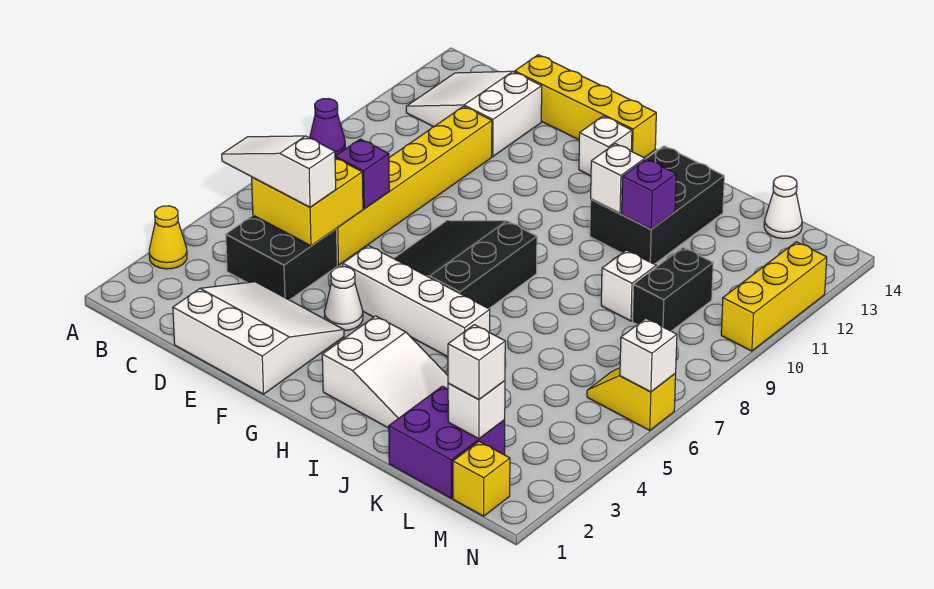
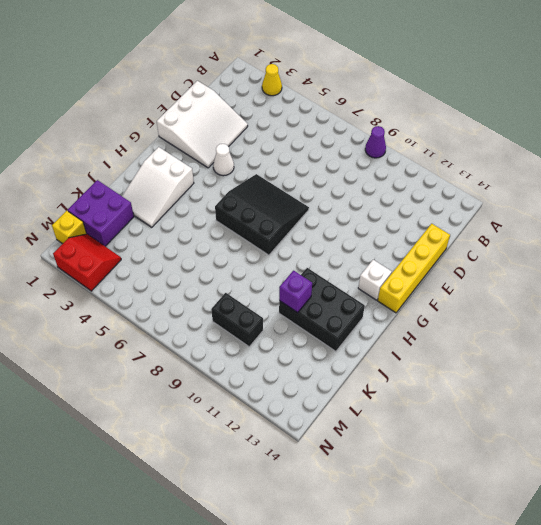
red slope M2:N3 level 1 top N -> none
none -> white slope B12:D13 level 1 top D
none -> black brick C4:D5 level 1
none -> yellow brick D6:D11 level 1

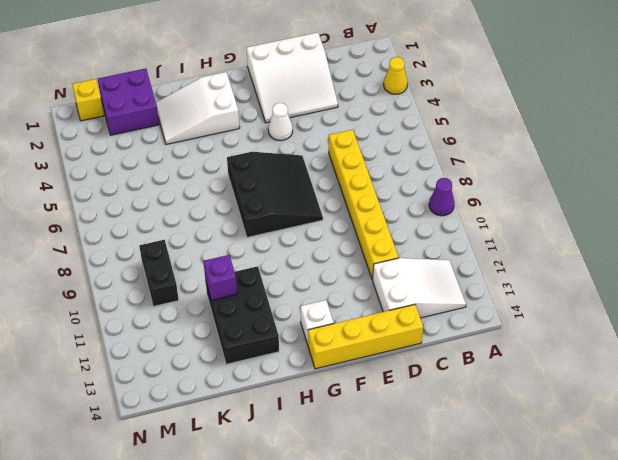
none -> black brick C4:D5 level 1
none -> white brick F5:I5 level 1
none -> white brick K9 level 1

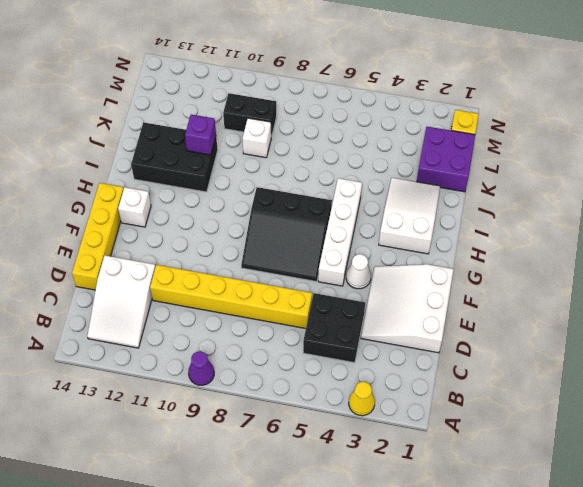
none -> white cone L14 level 1
none -> yellow slope M6:N6 level 1 top N
none -> yellow brick N10:N12 level 1

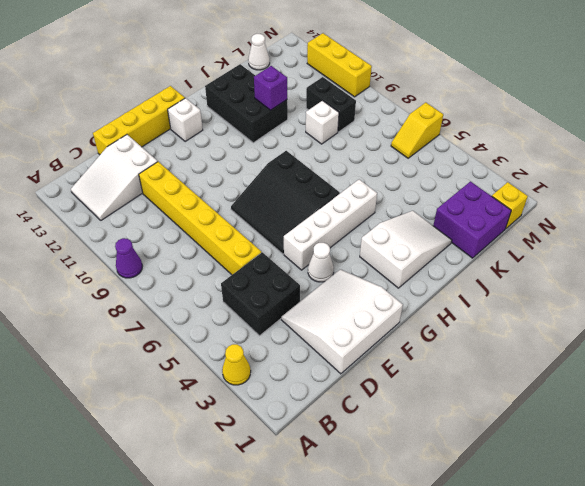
none -> yellow brick C5:D6 level 2
none -> purple brick D7 level 2
none -> white brick I11 level 2

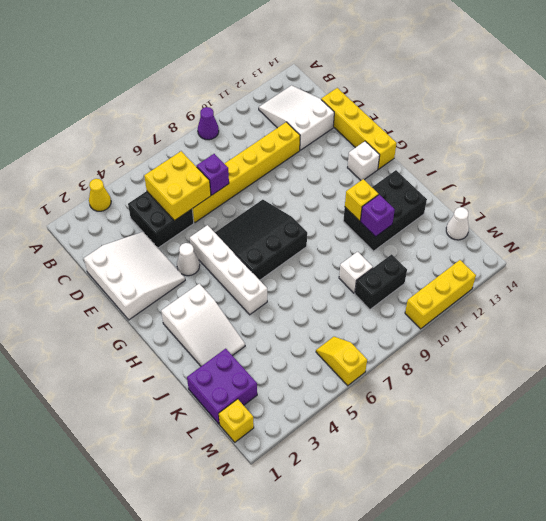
yellow brick I11 level 2 -> white brick I11 level 2
none -> white brick L2 level 2
none -> white brick N6 level 2
none -> white slope B5:D5 level 3 top D

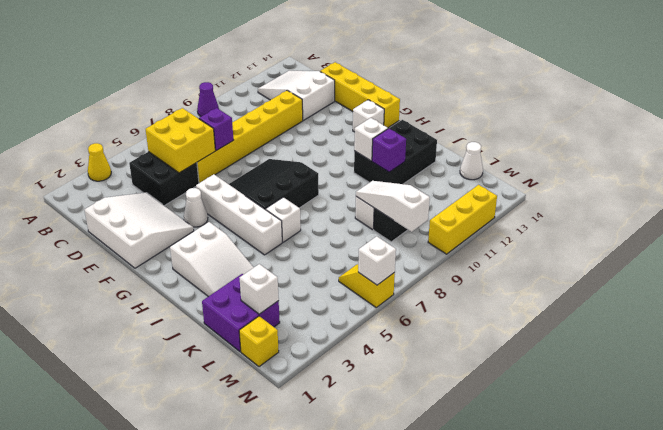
white brick I6 level 1 -> white brick L2 level 3
white slope K9:M9 level 2 top M -> white slope B5:D5 level 3 top D

